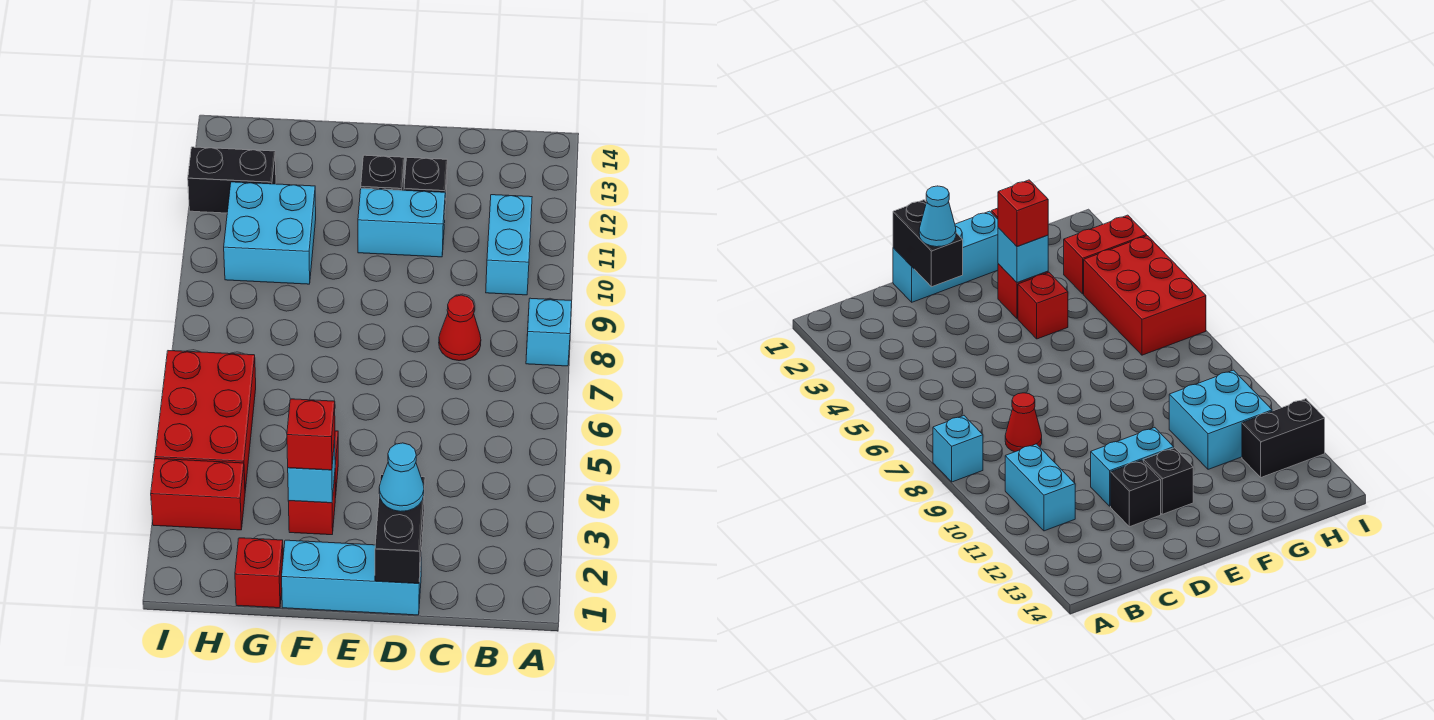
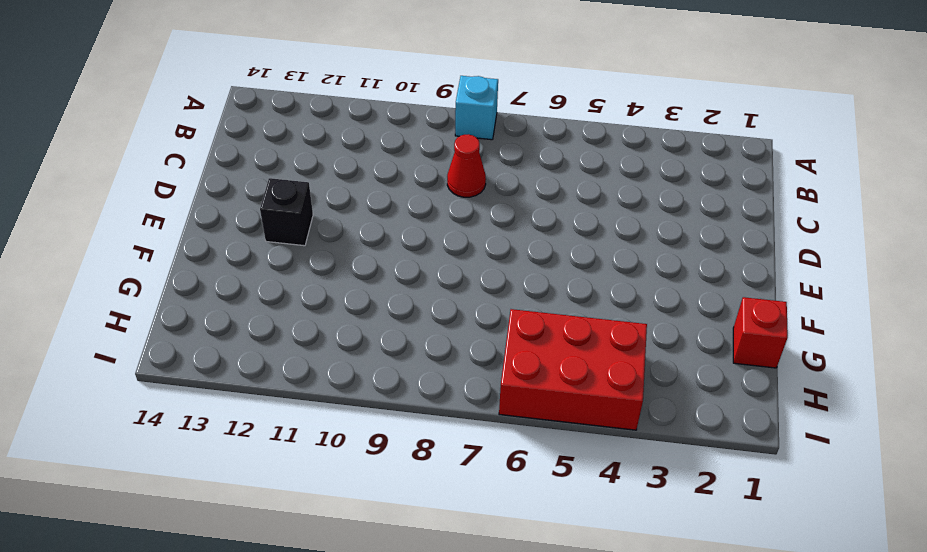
none -> cyan brick B10:B11 level 1
none -> cyan brick D1:F1 level 1
none -> cyan brick D11:E11 level 1

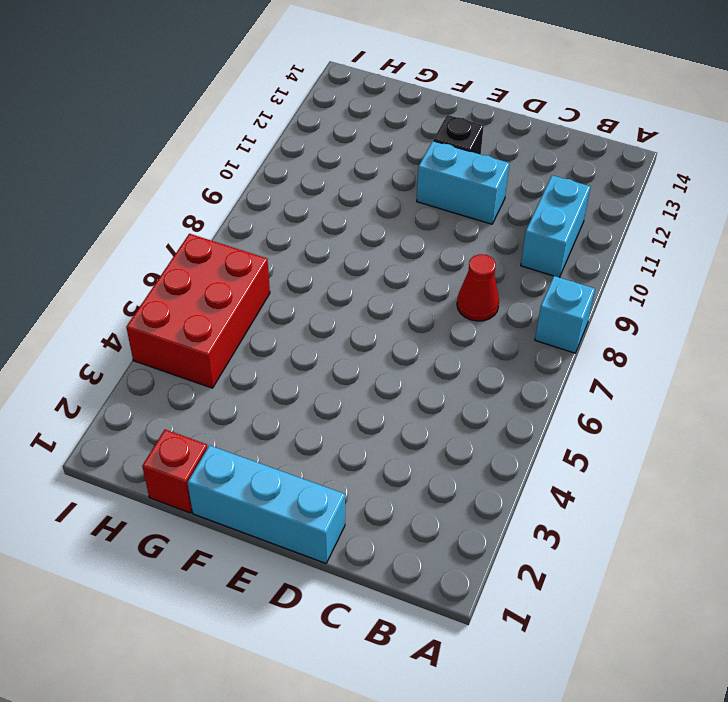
none -> black brick D12 level 1
none -> red brick F3 level 1
none -> red brick F4 level 1

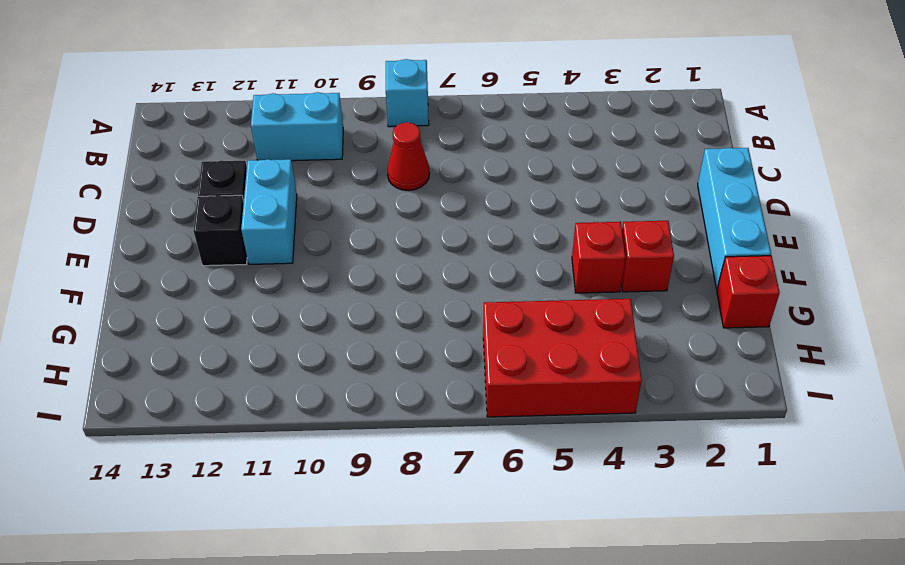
none -> cyan brick G10:H11 level 1
none -> red brick H3:I3 level 1
none -> black brick H12:I12 level 1

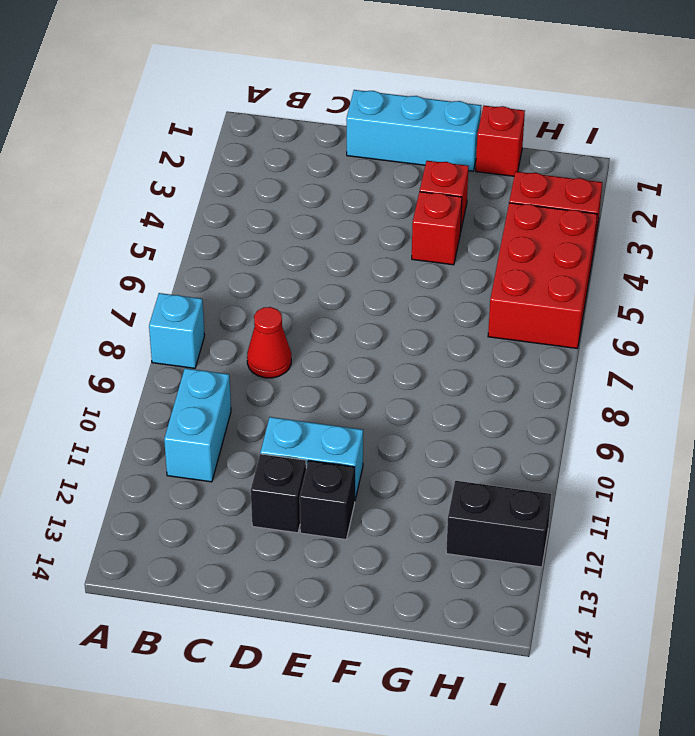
none -> cyan brick G10:H11 level 1
none -> black brick D1:D2 level 2
none -> cyan brick F3 level 2

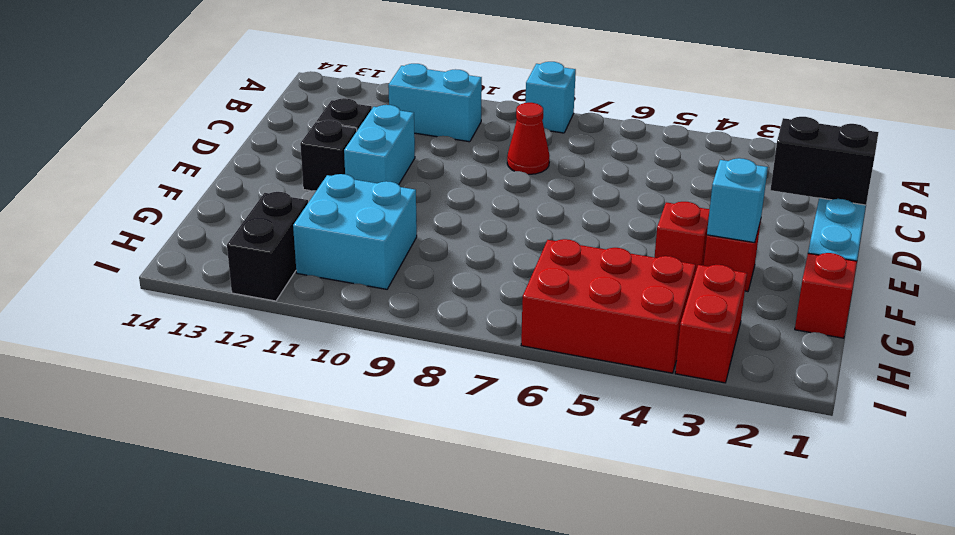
none -> cyan cone D2 level 3
none -> red brick F3 level 3

